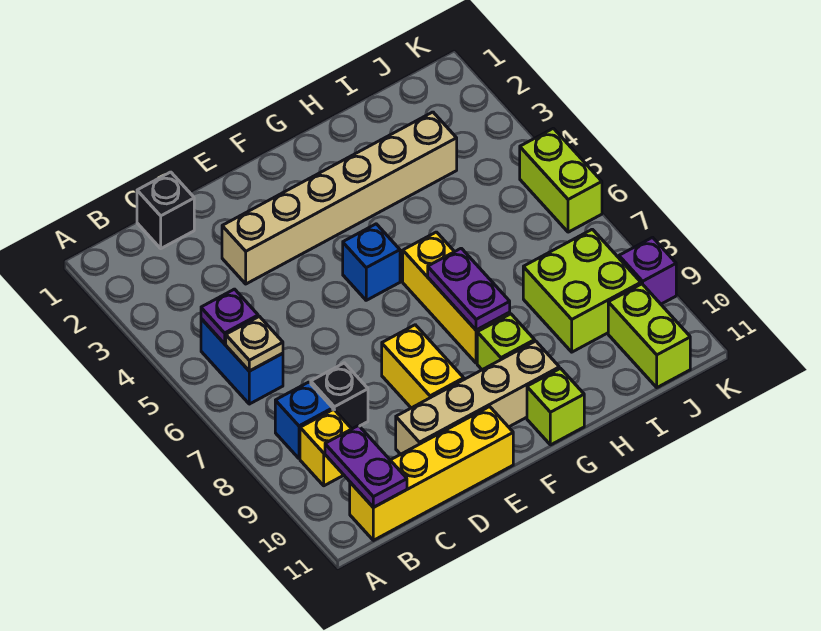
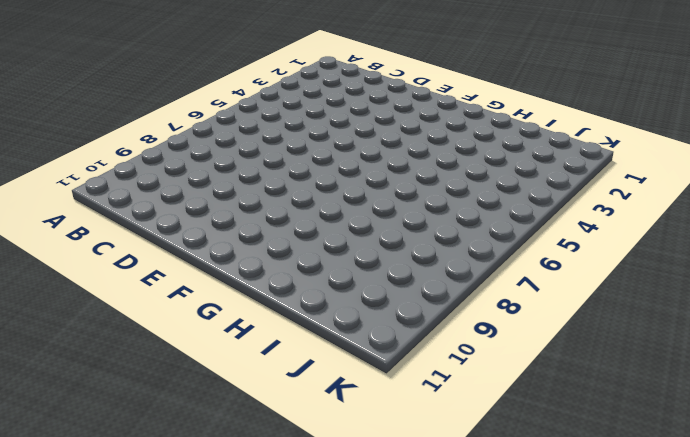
none -> blue brick B5:B6 level 1
none -> blue brick B8 level 1
none -> yellow brick B9 level 1

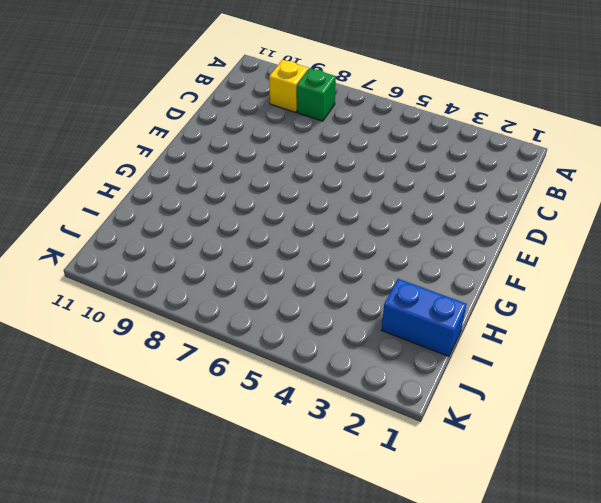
green brick B8 level 1 -> blue brick B8 level 1
blue brick I1:I2 level 1 -> blue brick B5:B6 level 1
none -> yellow brick B11:E11 level 1
none -> black brick C1 level 1
none -> black brick C8 level 1

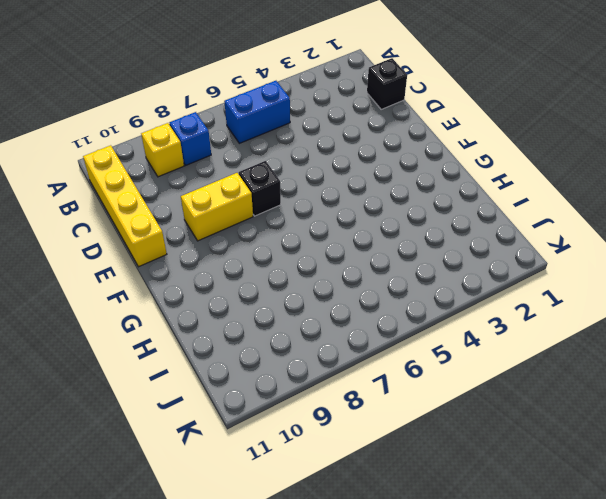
black brick E7 level 1 -> black brick C8 level 1
none -> tan brick D3:I3 level 1
none -> tan brick D10:G10 level 1
none -> blue brick F5 level 1

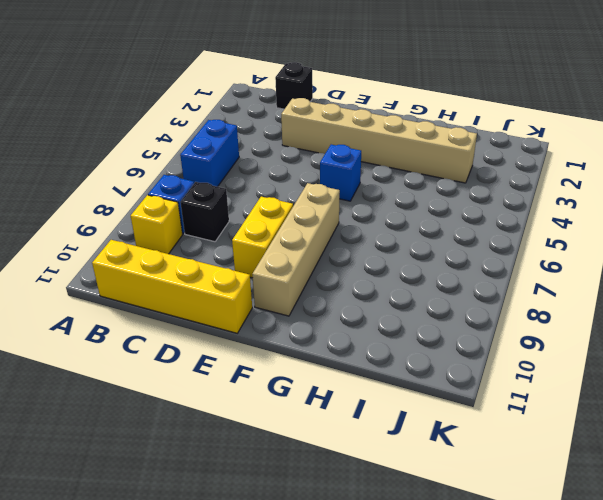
tan brick F7:F10 level 1 -> tan brick D10:G10 level 1
none -> yellow brick G6:G8 level 1
none -> lime brick G9 level 1
none -> lime brick G11 level 1

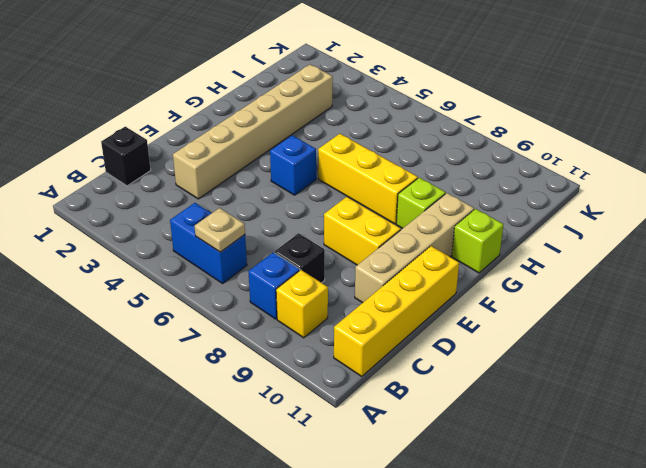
none -> lime brick I8:J9 level 1
none -> lime brick J10:J11 level 1
none -> lime brick K5:K6 level 1

